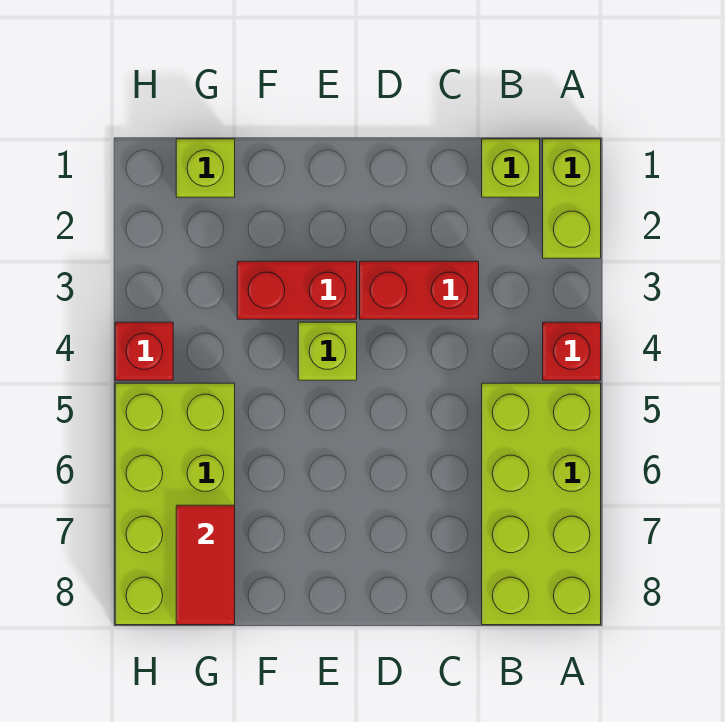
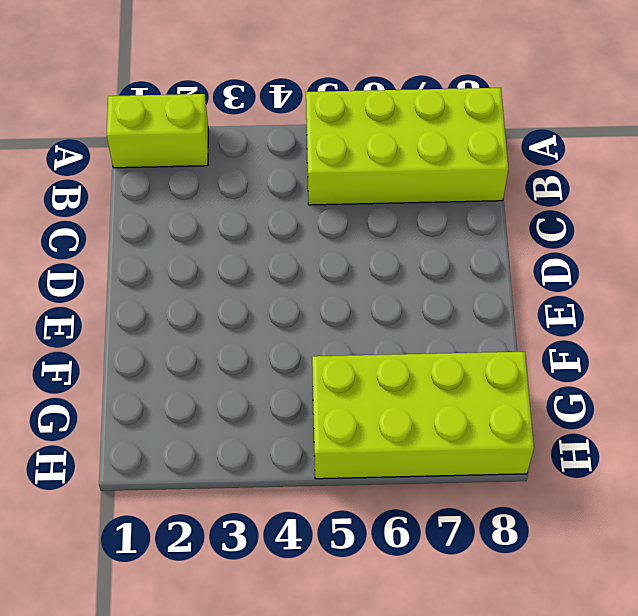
none -> red brick A4 level 1
none -> lime brick B1 level 1

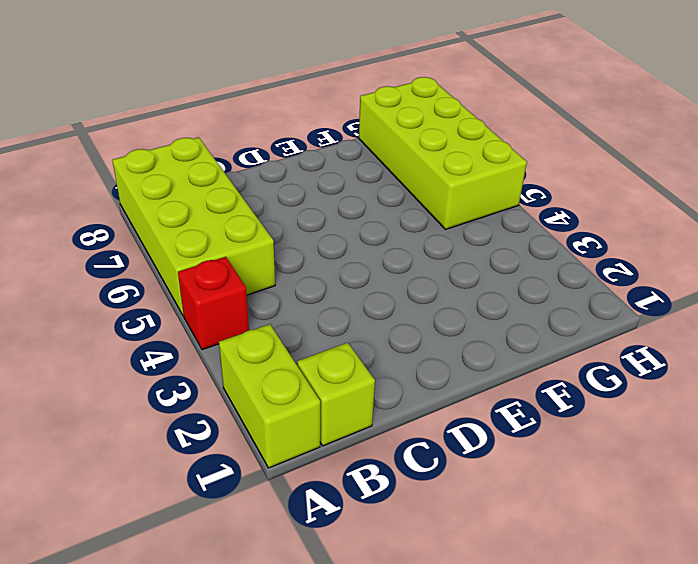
none -> red brick C3:D3 level 1
none -> red brick E3:F3 level 1

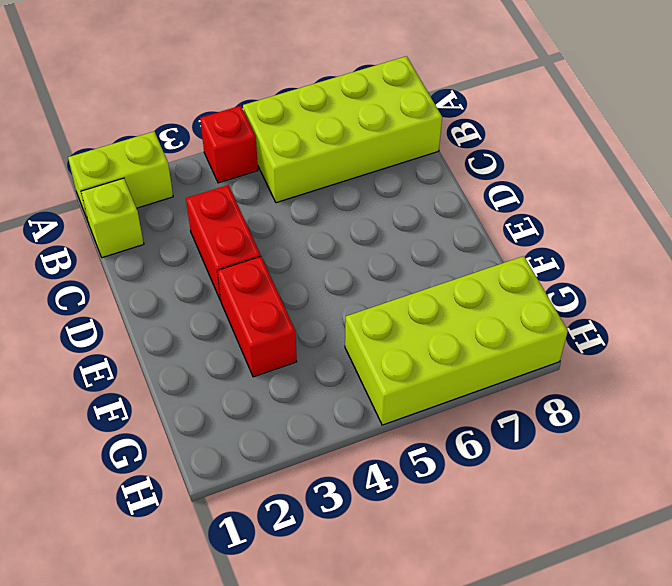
none -> lime brick E4 level 1
none -> lime brick G1 level 1

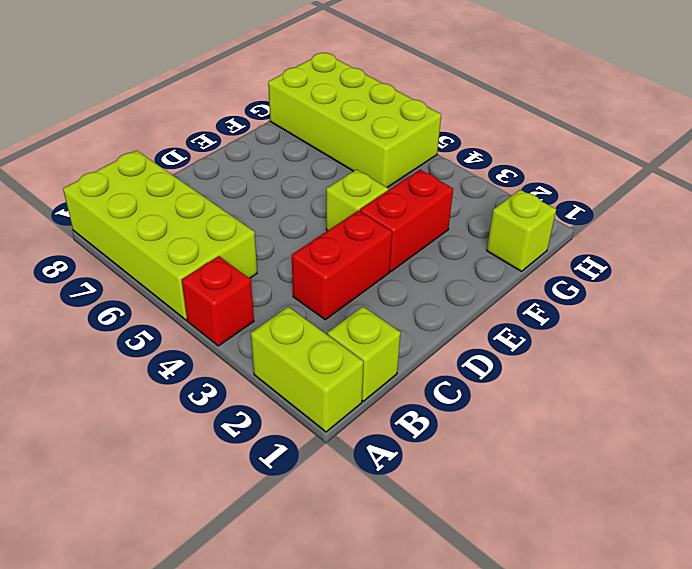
none -> red brick H4 level 1
none -> red tile G7:G8 level 2

